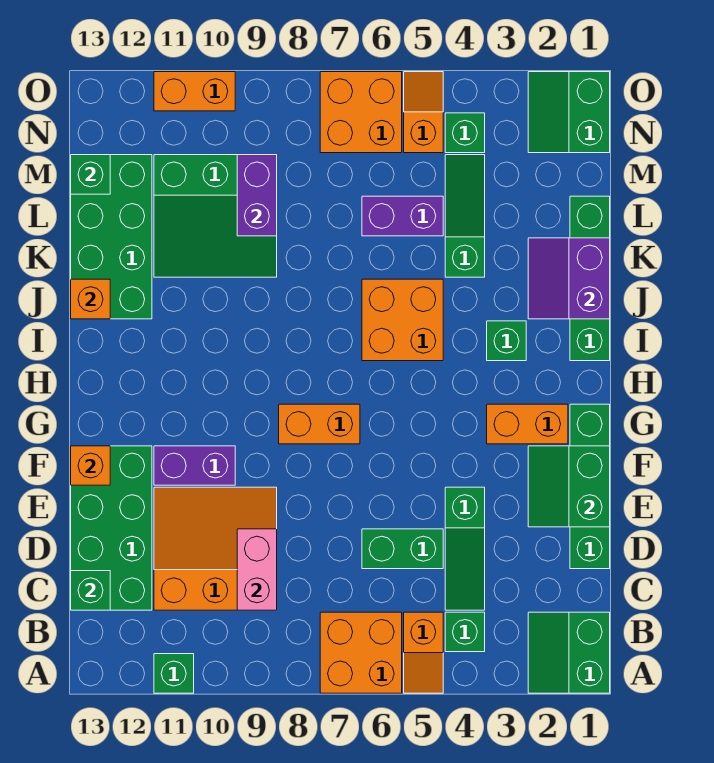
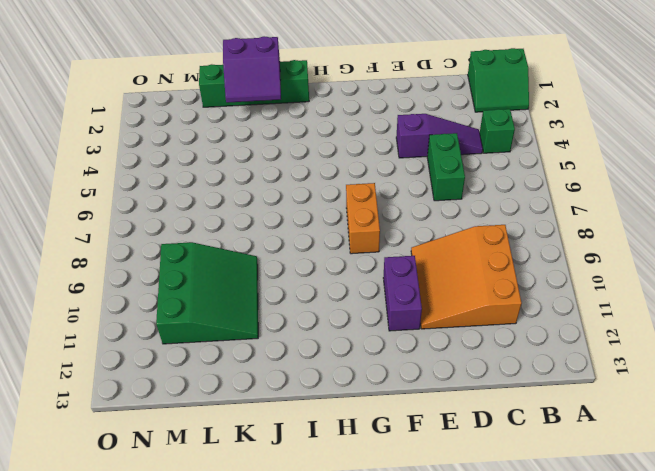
purple slope C4:E4 level 1 top E -> green slope C4:E4 level 1 top E
none -> orange slope A5:B5 level 1 top B
none -> orange brick A6:B7 level 1
none -> green brick A11 level 1
none -> green brick C12:F13 level 1

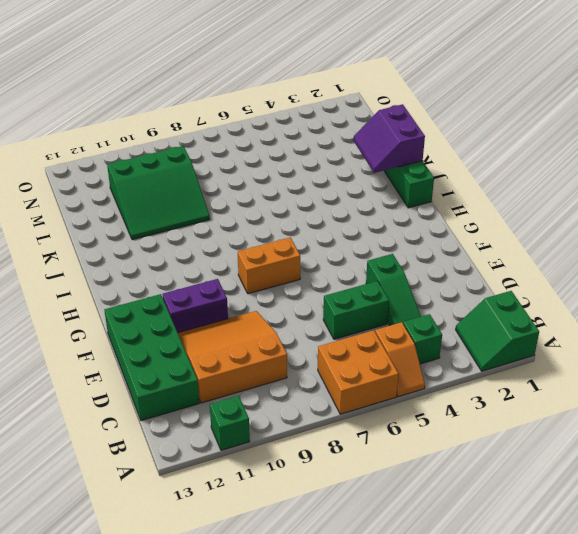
none -> green brick D1:G1 level 1
none -> orange brick G2:G3 level 1
none -> green brick I3 level 1
none -> orange brick I5:J6 level 1

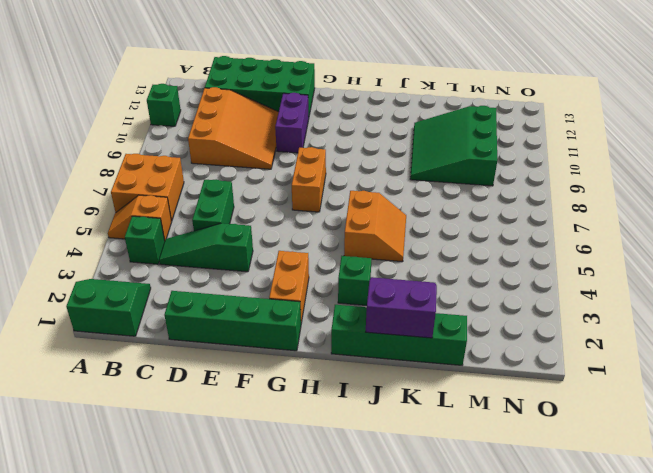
orange slope I5:J6 level 1 top I -> orange brick I5:J6 level 1
none -> green brick J12:M13 level 1
none -> green slope K4:M4 level 1 top K
none -> purple brick L5:L6 level 1
none -> green slope N1:O2 level 1 top 1

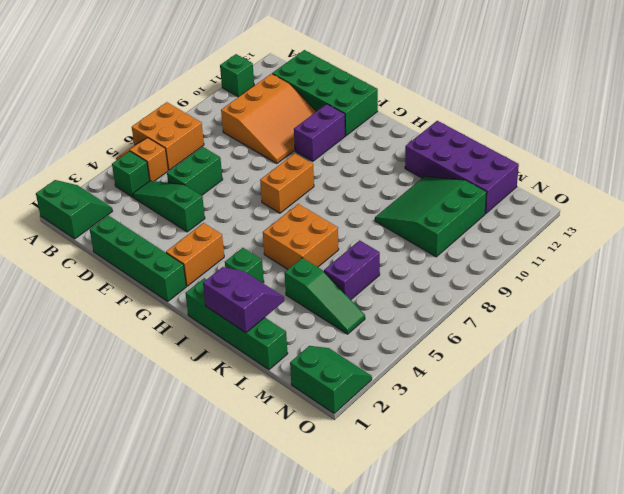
purple brick J12:M13 level 1 -> green brick J12:M13 level 1
none -> green brick N4 level 1
none -> orange slope N5:O5 level 1 top N
none -> orange brick N6:O7 level 1
none -> orange brick O10:O11 level 1

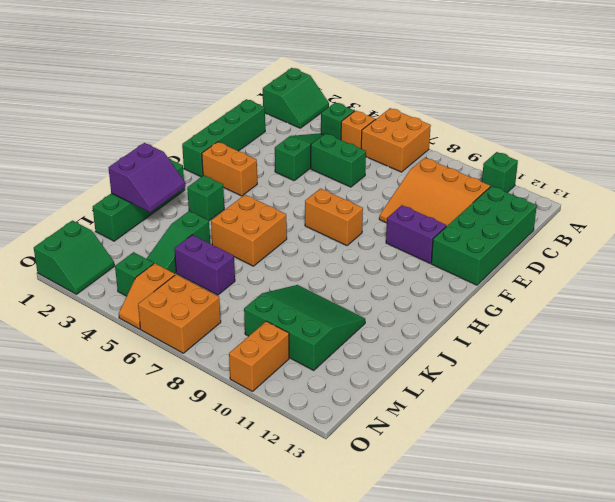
orange brick N10:O10 level 1 -> orange brick O10:O11 level 1
none -> green brick J12:M13 level 1
none -> pink brick C9:D9 level 2
none -> green brick C13 level 2
none -> green slope E1:F2 level 2 top 1

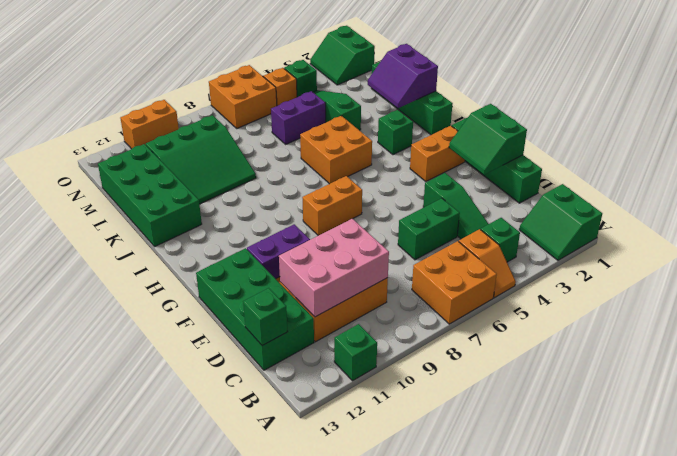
pink brick C9:D11 level 2 -> pink brick C9:D9 level 2
none -> orange brick F13 level 2
none -> orange brick J13 level 2
none -> purple brick L9:M9 level 2
none -> green brick M13 level 2

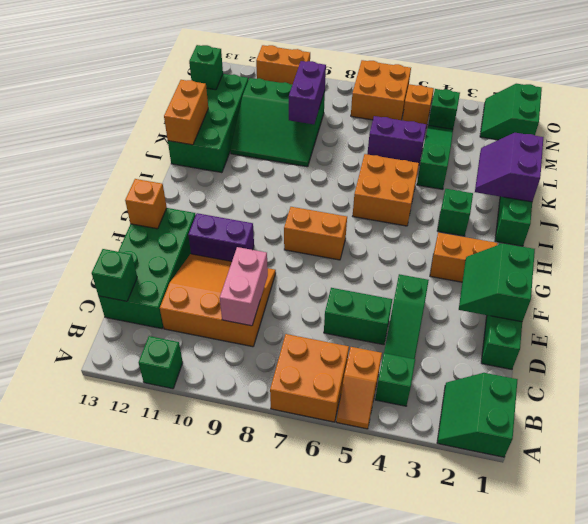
orange brick J13:K13 level 2 -> orange brick J13 level 2

